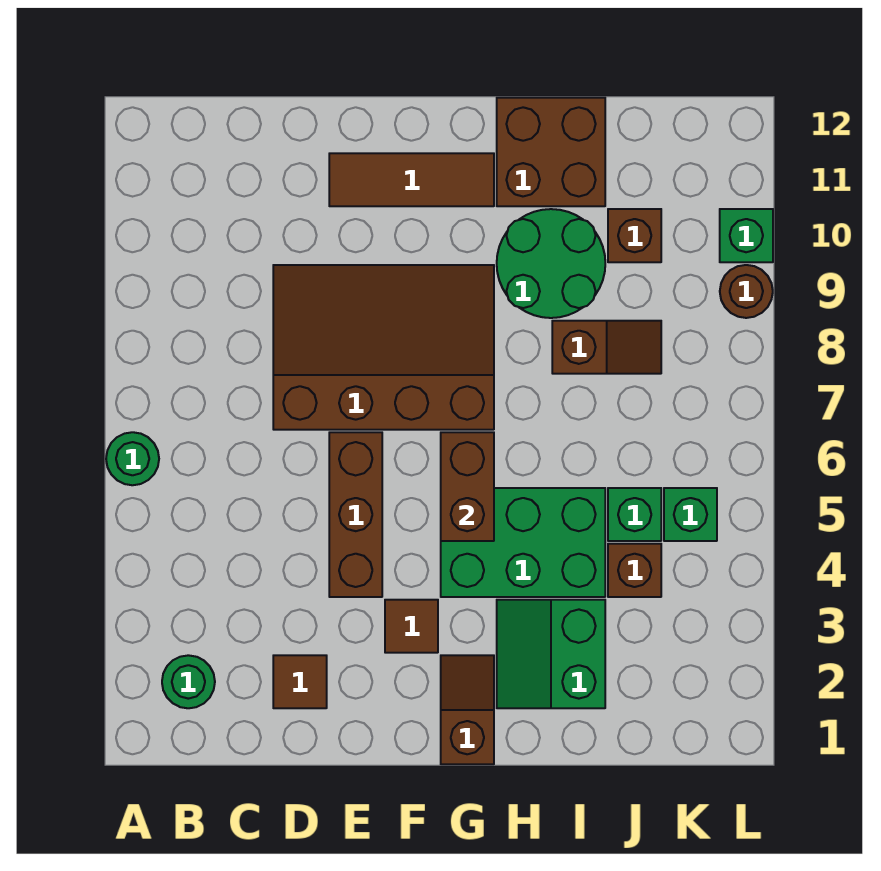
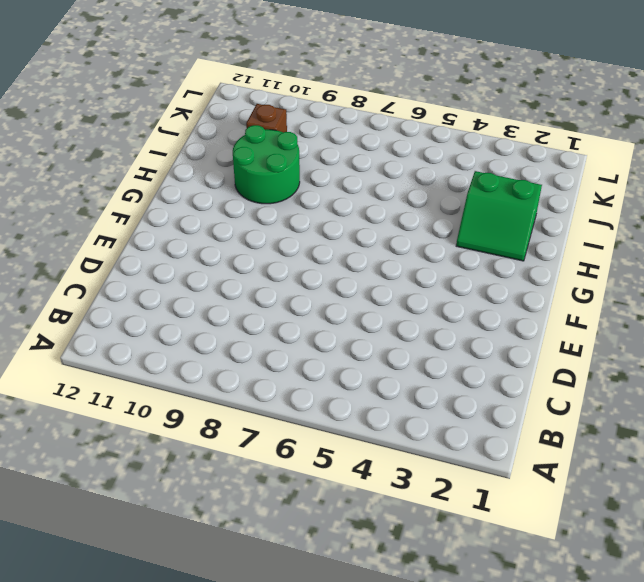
none -> green round brick A6 level 1
none -> green round brick B2 level 1
none -> brown tile D2 level 1

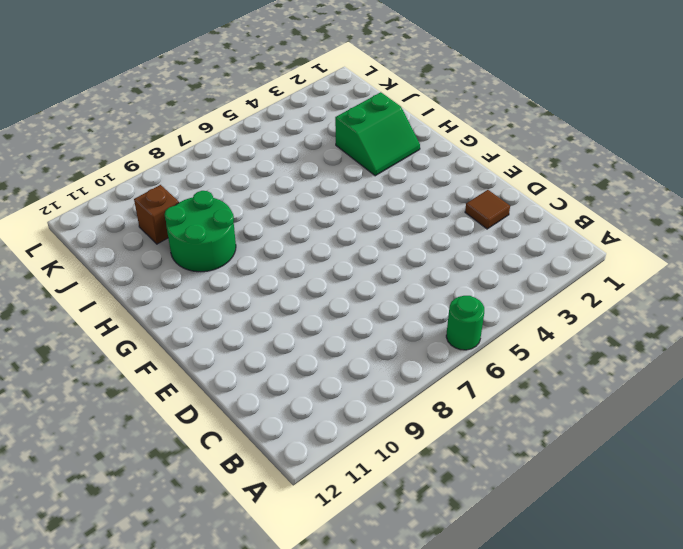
none -> green round brick B2 level 1
none -> brown slope D7:G9 level 1 top 7
none -> brown brick E4:E6 level 1

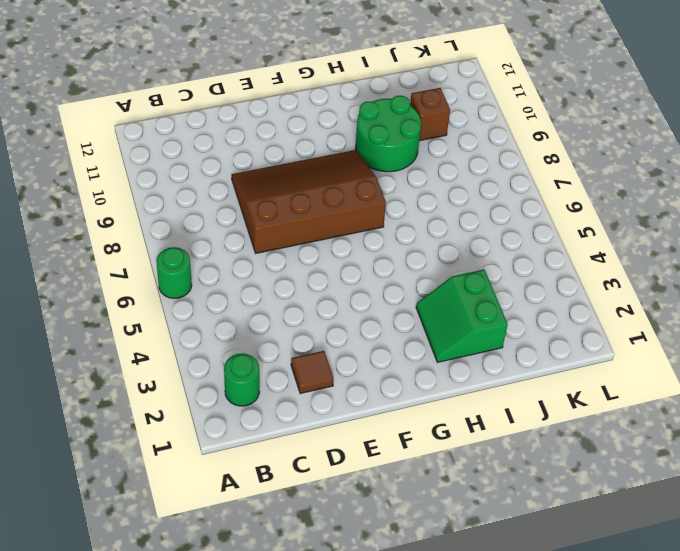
none -> brown brick E4:E6 level 1
none -> brown tile E11:G11 level 1
none -> brown tile F3 level 1

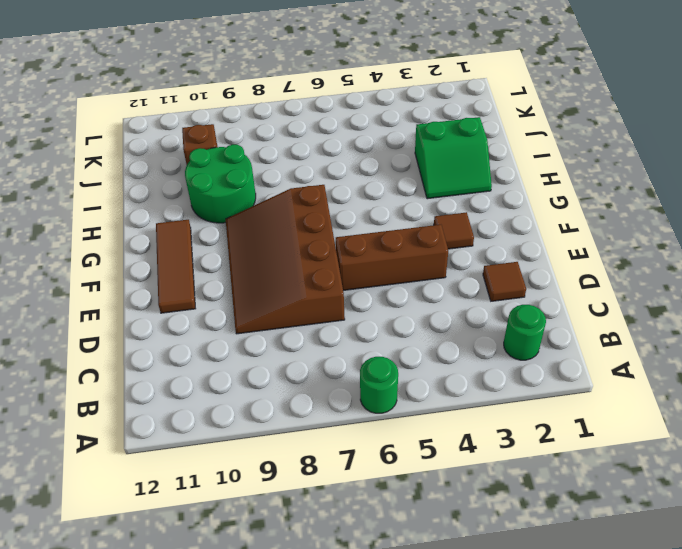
none -> brown slope G1:G2 level 1 top 1
none -> green brick G4:I5 level 1
none -> brown brick H11:I12 level 1

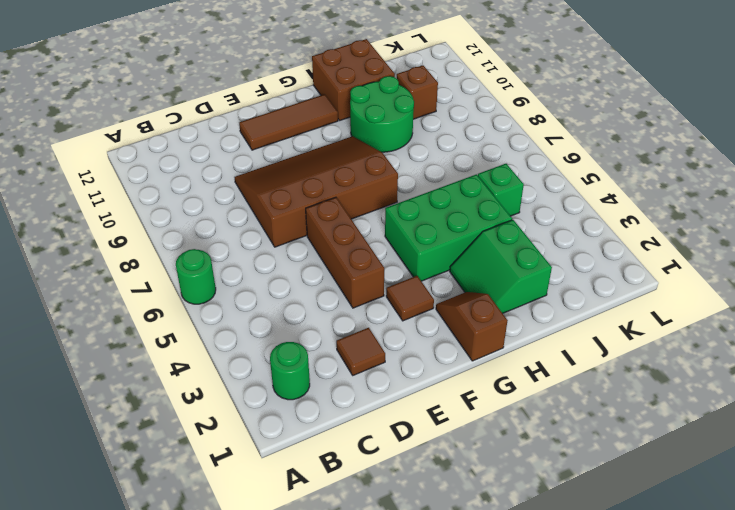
none -> brown slope I8:J8 level 1 top I
none -> brown brick J4 level 1
none -> green brick K5 level 1

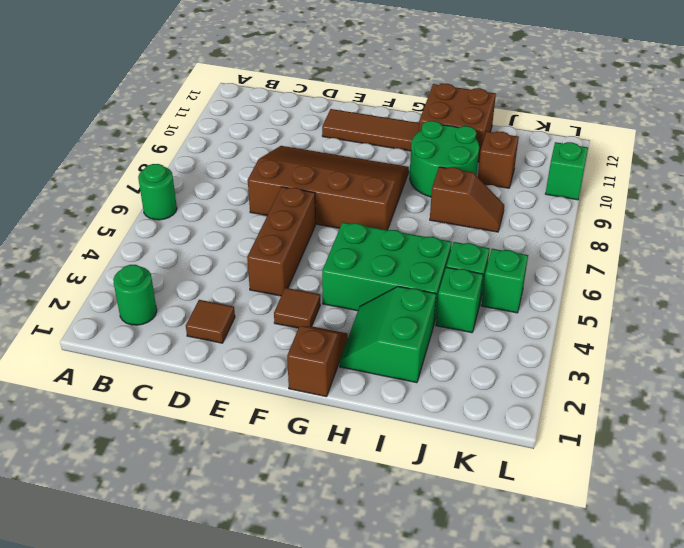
green brick J4 level 1 -> brown brick J4 level 1
none -> brown round brick L9 level 1
none -> brown brick G5:G6 level 2

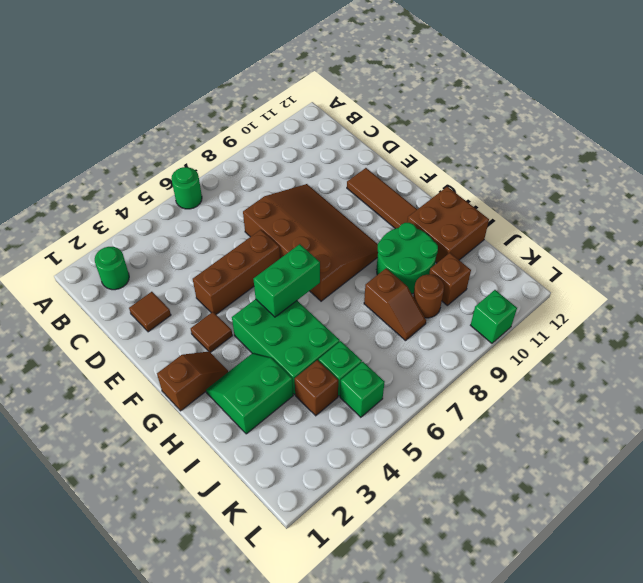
green brick G5:G6 level 2 -> brown brick G5:G6 level 2
brown round brick J9 level 1 -> brown round brick L9 level 1

